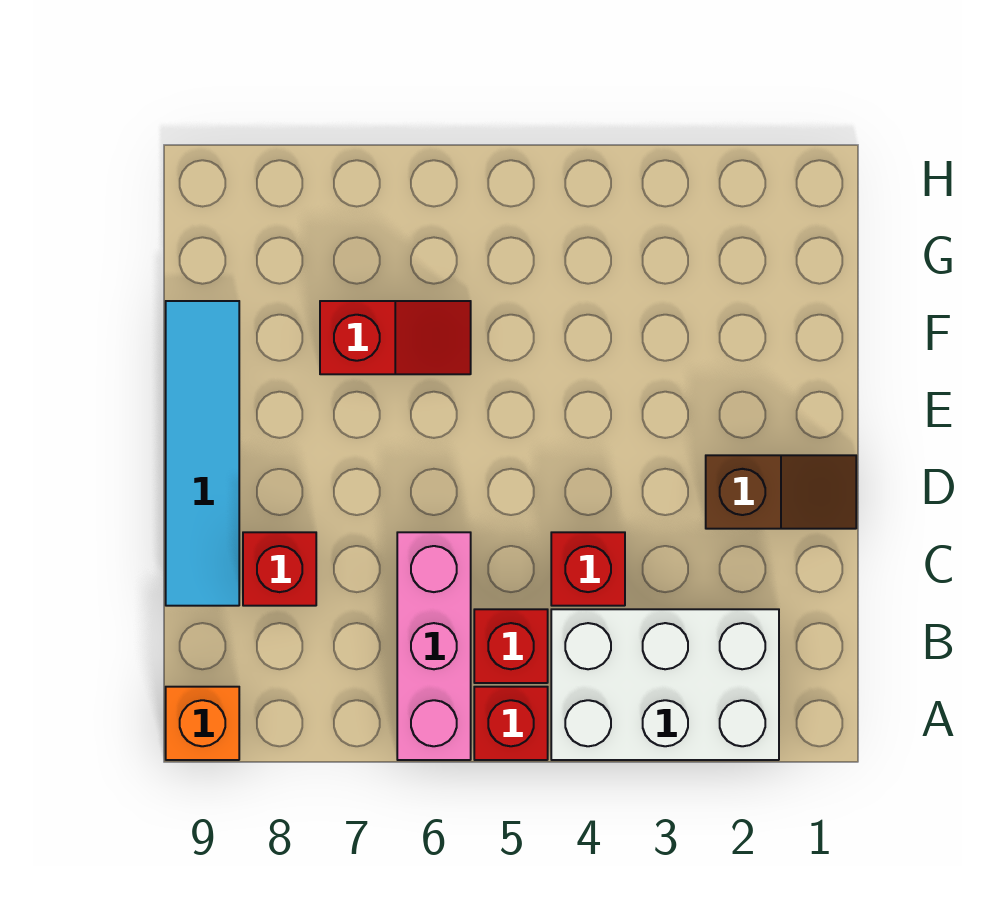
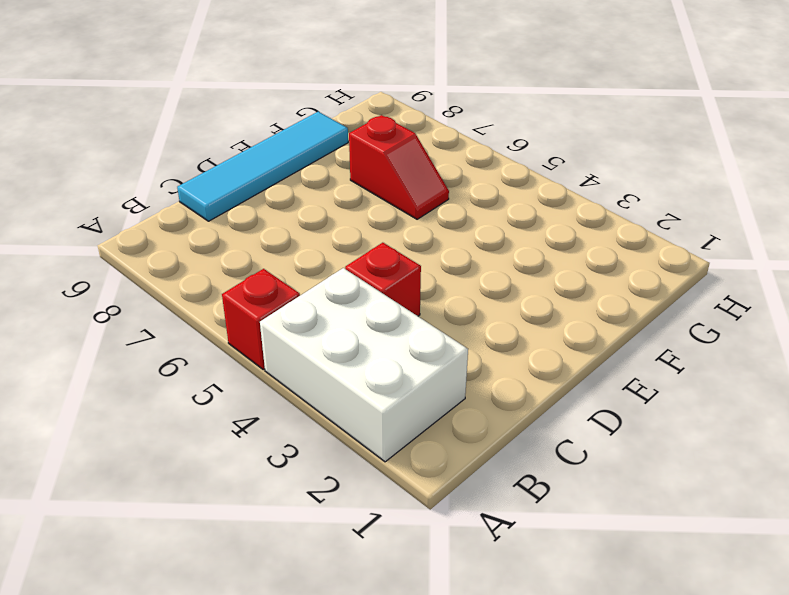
none -> pink brick A6:C6 level 1
none -> orange brick A9 level 1

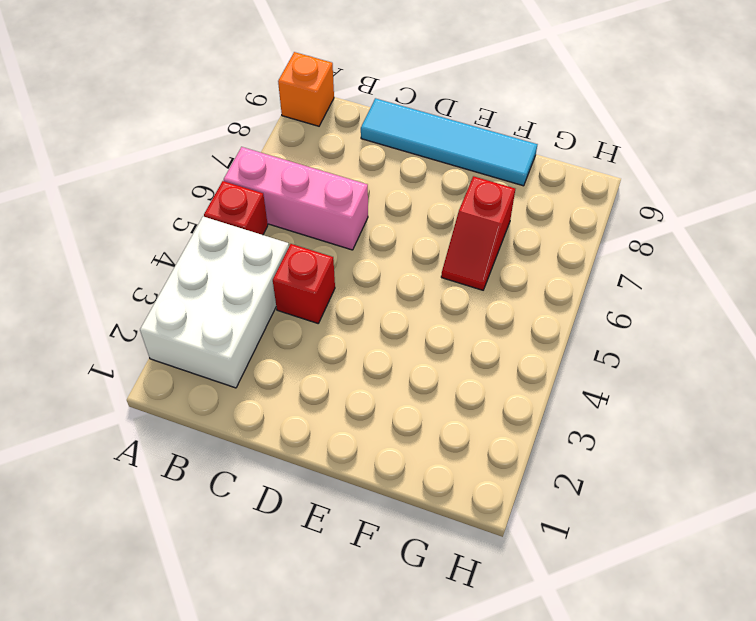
none -> red brick B5 level 1
none -> red brick C8 level 1

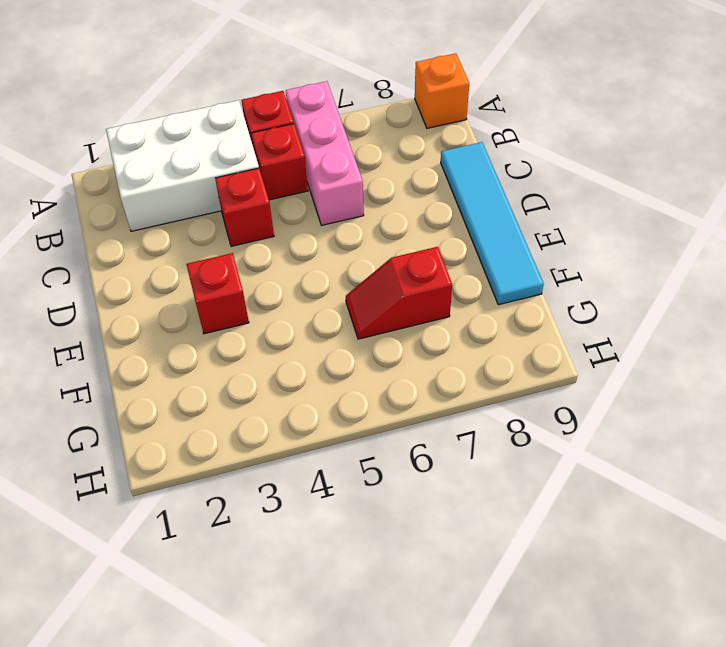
red brick E3 level 1 -> red brick C8 level 1
none -> brown slope D1:D2 level 1 top 2

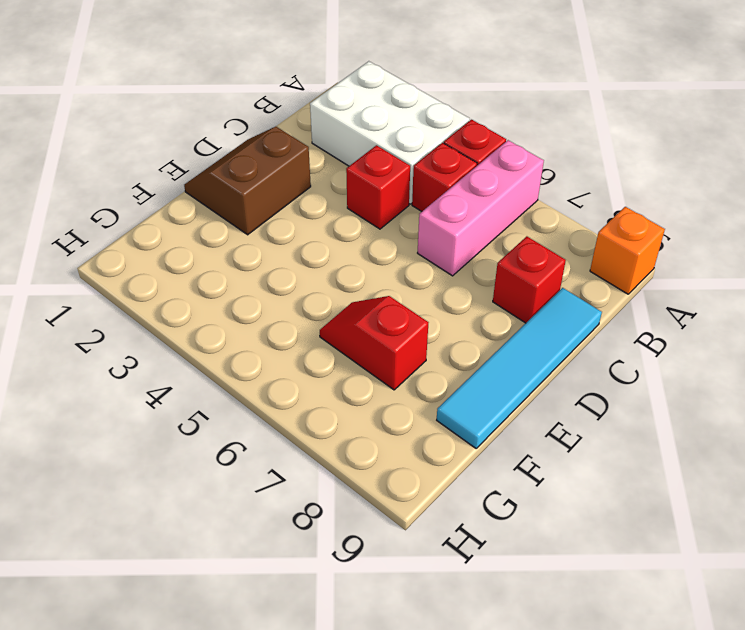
brown slope D1:E2 level 1 top 2 -> brown slope D1:D2 level 1 top 2

